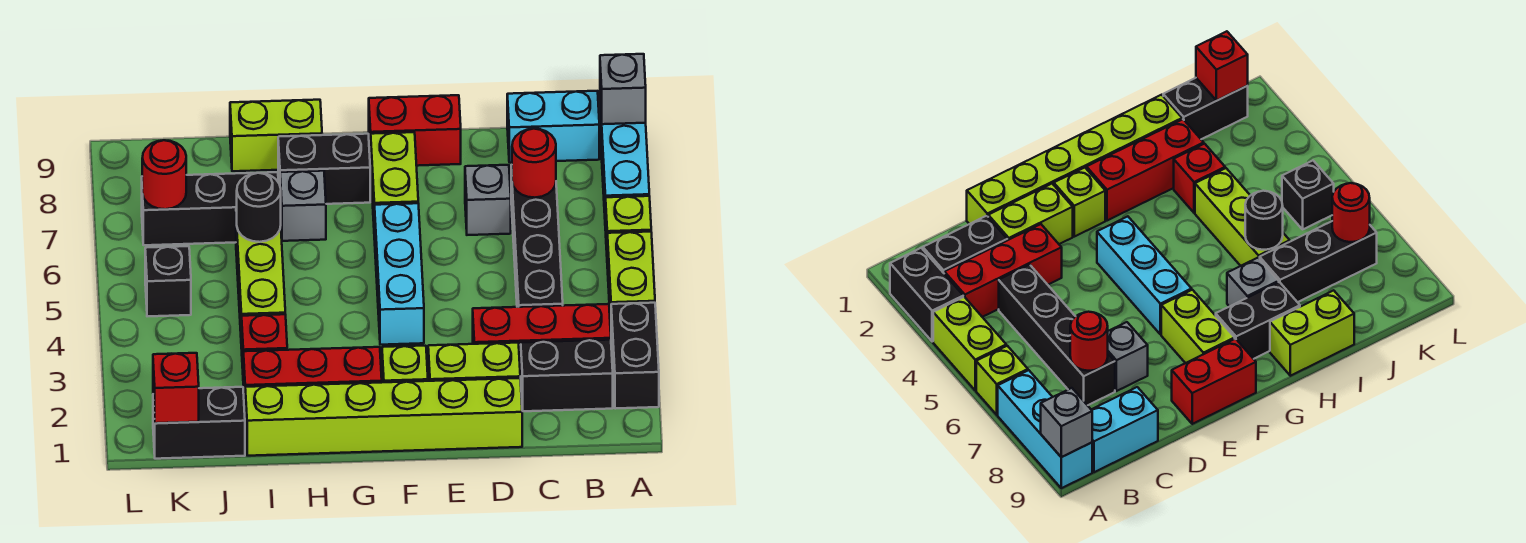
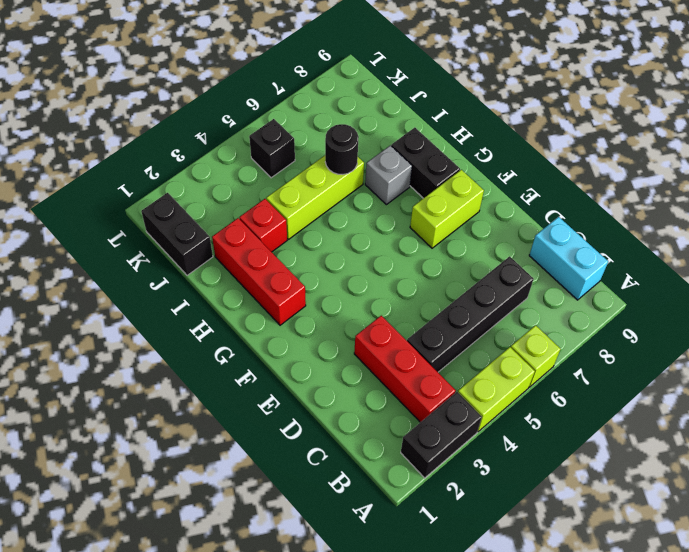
none -> cyan brick A7:A9 level 1
none -> black brick B2:C2 level 1
none -> lime brick D1:I1 level 1

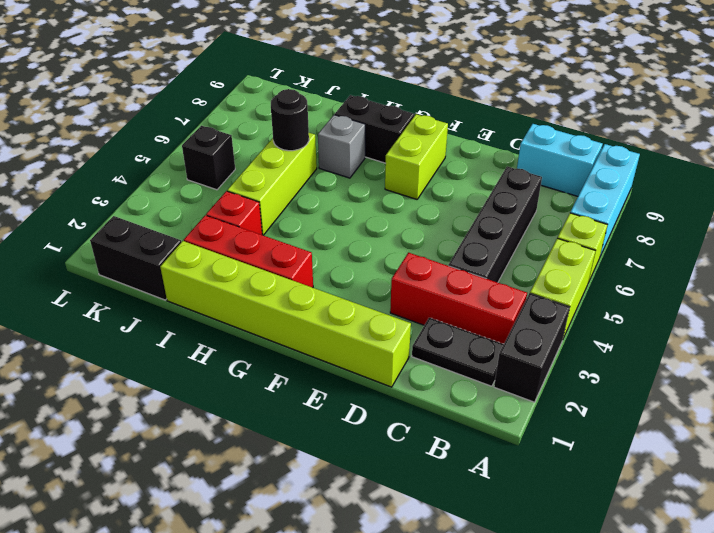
black plate B2:C2 level 1 -> black brick B2:C2 level 1
none -> lime brick D2:E2 level 1
none -> grey brick D7 level 1
none -> red brick E9:F9 level 1

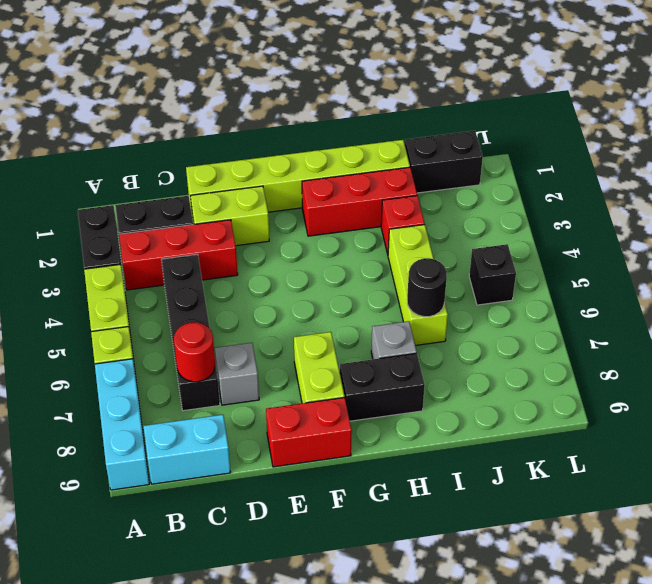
none -> lime brick F2 level 1
none -> cyan brick F4:F6 level 1
none -> lime brick H9:I9 level 1

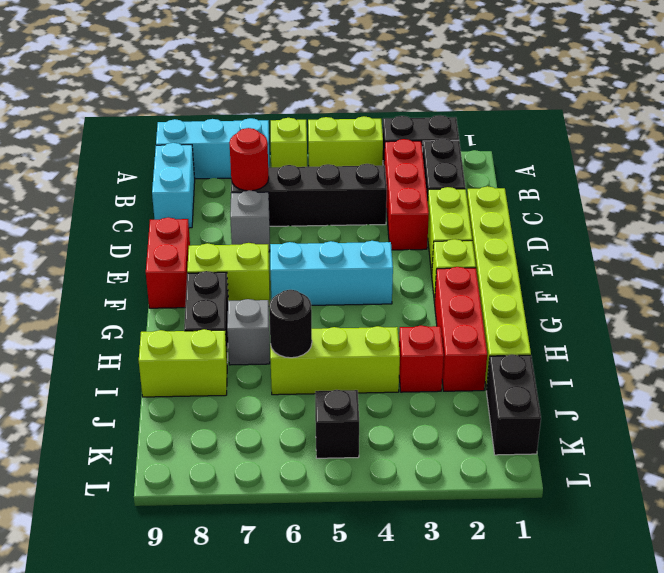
lime brick I8:I9 level 1 -> lime brick H9:I9 level 1
none -> black brick I7:K7 level 1
none -> grey brick A9 level 2
none -> red brick K1 level 2

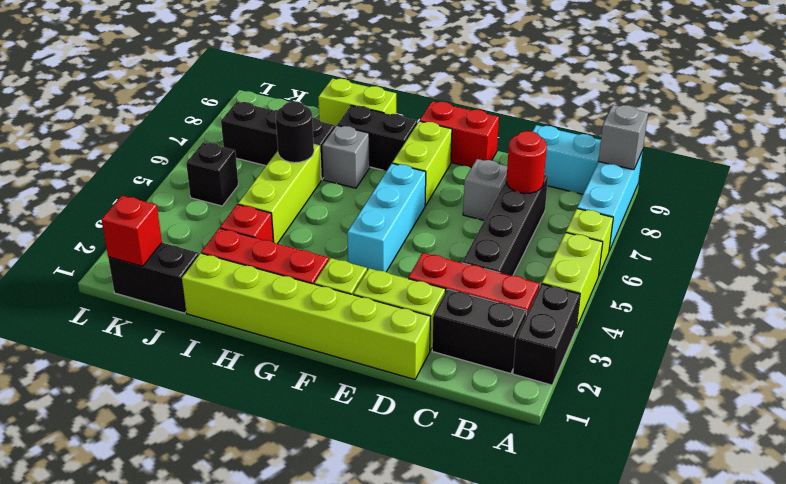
none -> red round brick K7 level 2

